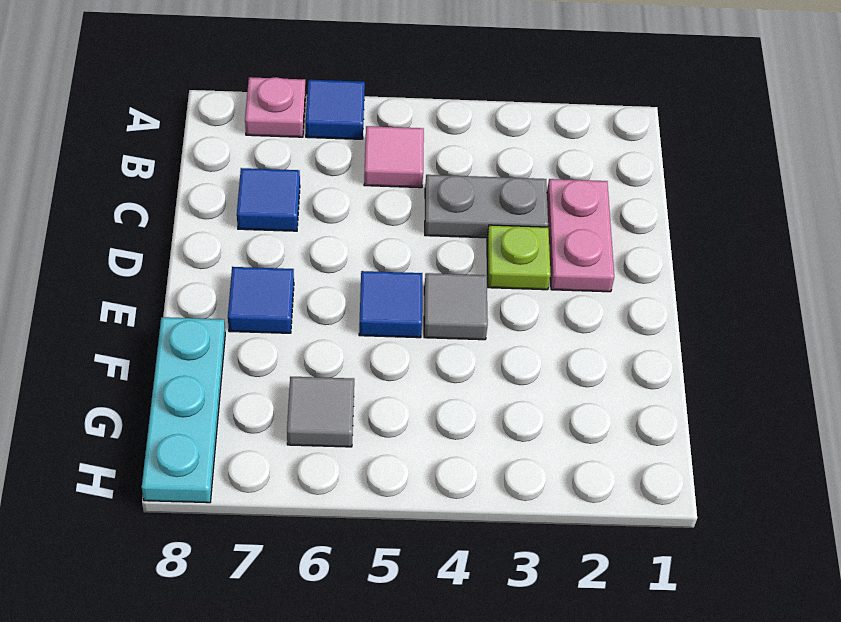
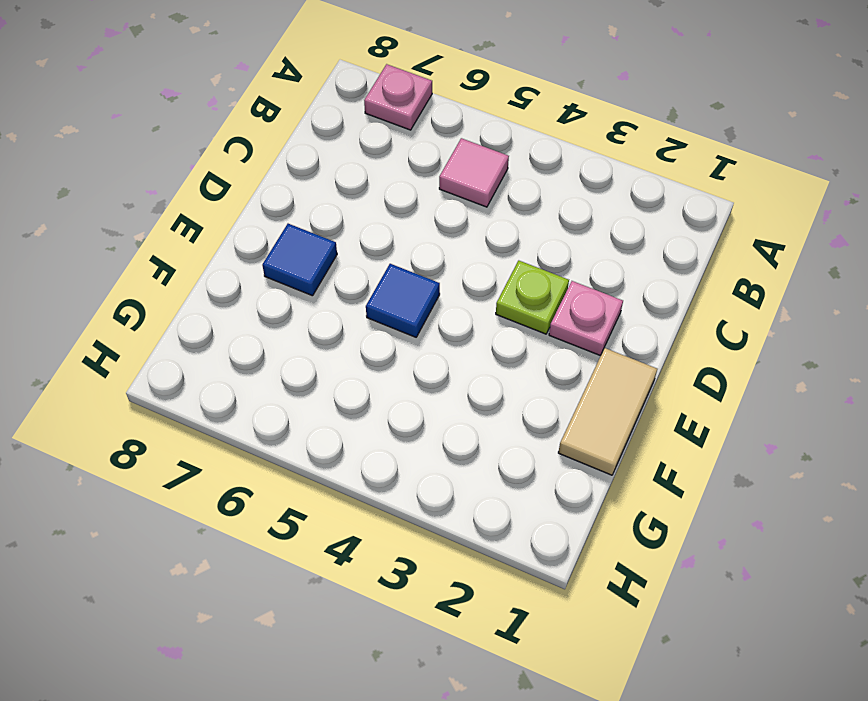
pink plate D2 level 1 -> pink plate C2:D2 level 1
tan tile E1:F1 level 1 -> none
none -> blue tile A6 level 1
none -> grey plate C3:C4 level 1
none -> blue tile C7 level 1

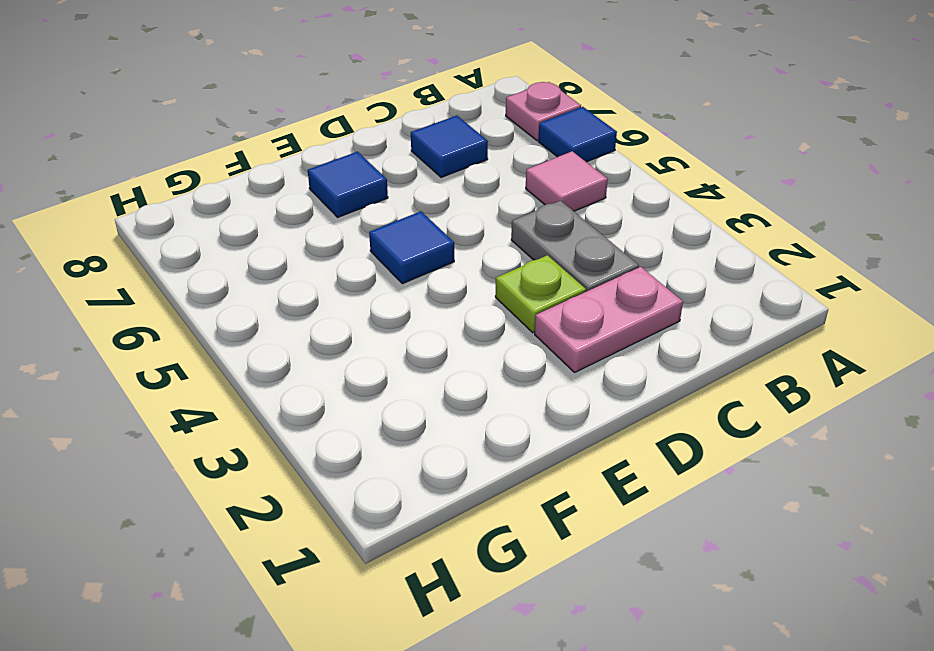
none -> grey tile E4 level 1
none -> cyan plate F8:H8 level 1
none -> grey tile G6 level 1

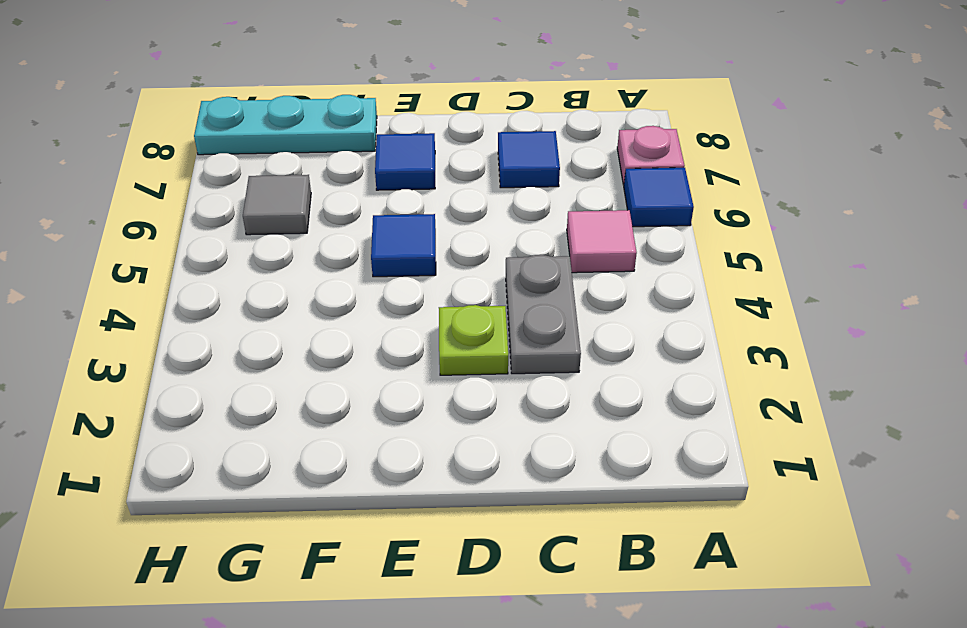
none -> pink plate C2:D2 level 1
none -> grey tile E4 level 1

